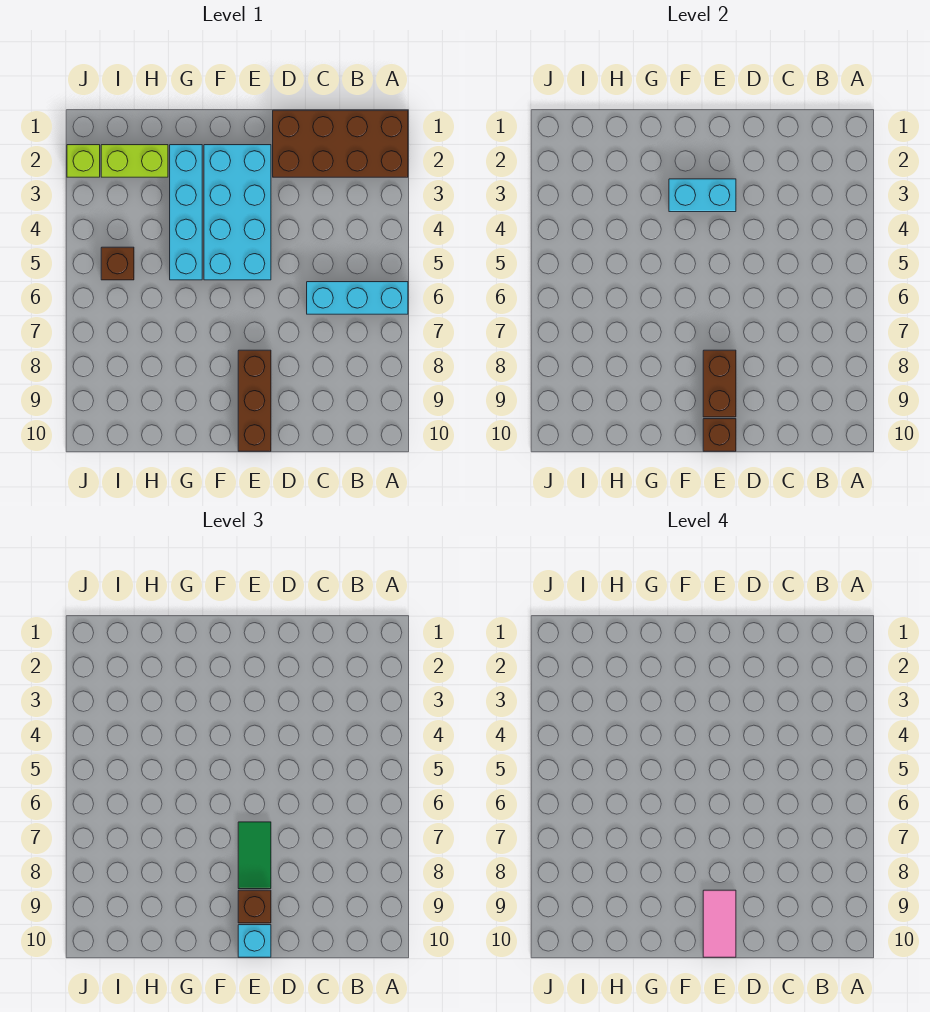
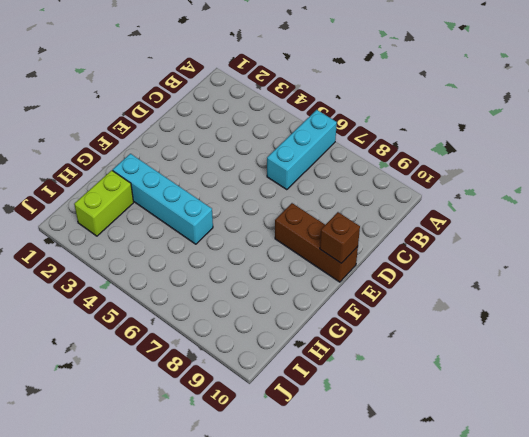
none -> brown brick A1:D2 level 1
none -> cyan brick E2:F5 level 1
none -> brown brick I5 level 1

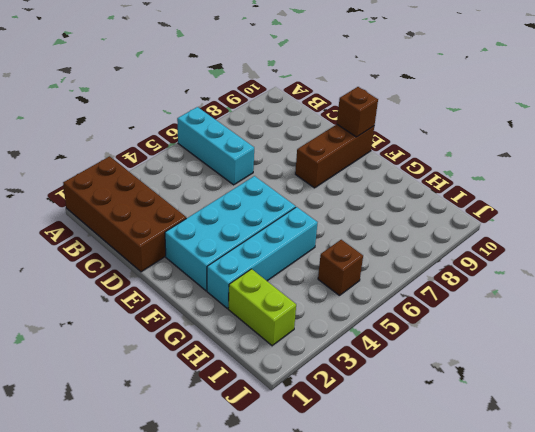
none -> lime brick J2 level 1
none -> cyan brick E3:F3 level 2
none -> brown brick E8:E9 level 2

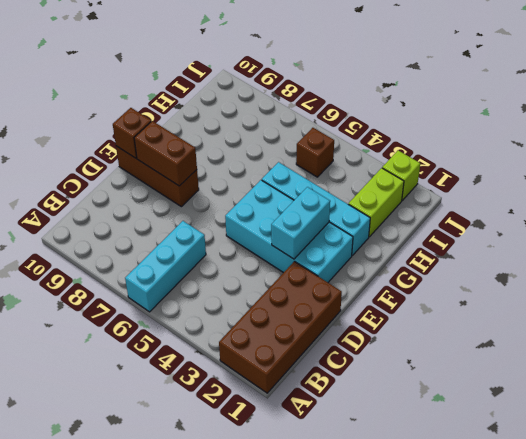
none -> green tile E7:E8 level 3
none -> brown brick E9 level 3
none -> cyan brick E10 level 3

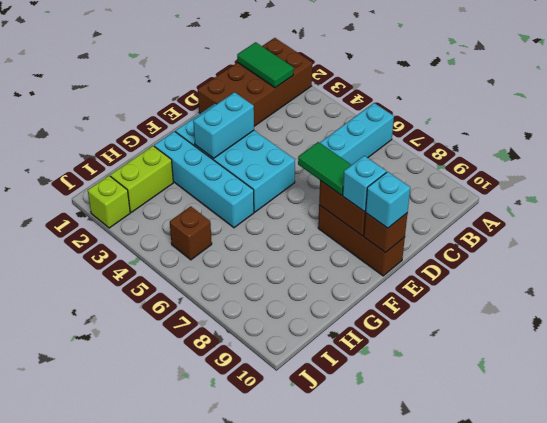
green tile B1:B2 level 2 -> none
cyan brick E9 level 3 -> brown brick E9 level 3
none -> pink tile E9:E10 level 4

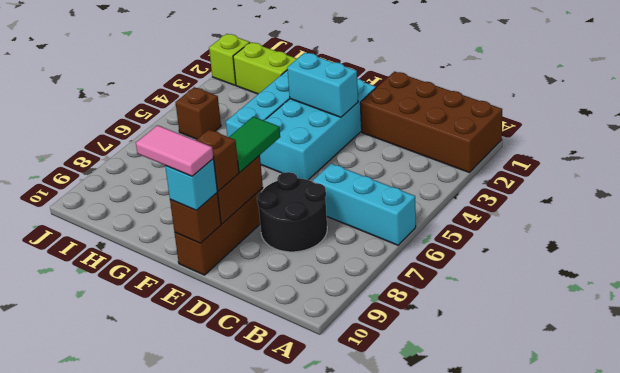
black round brick C7:D8 level 1 -> none
pink tile E10:F10 level 4 -> pink tile E9:E10 level 4

